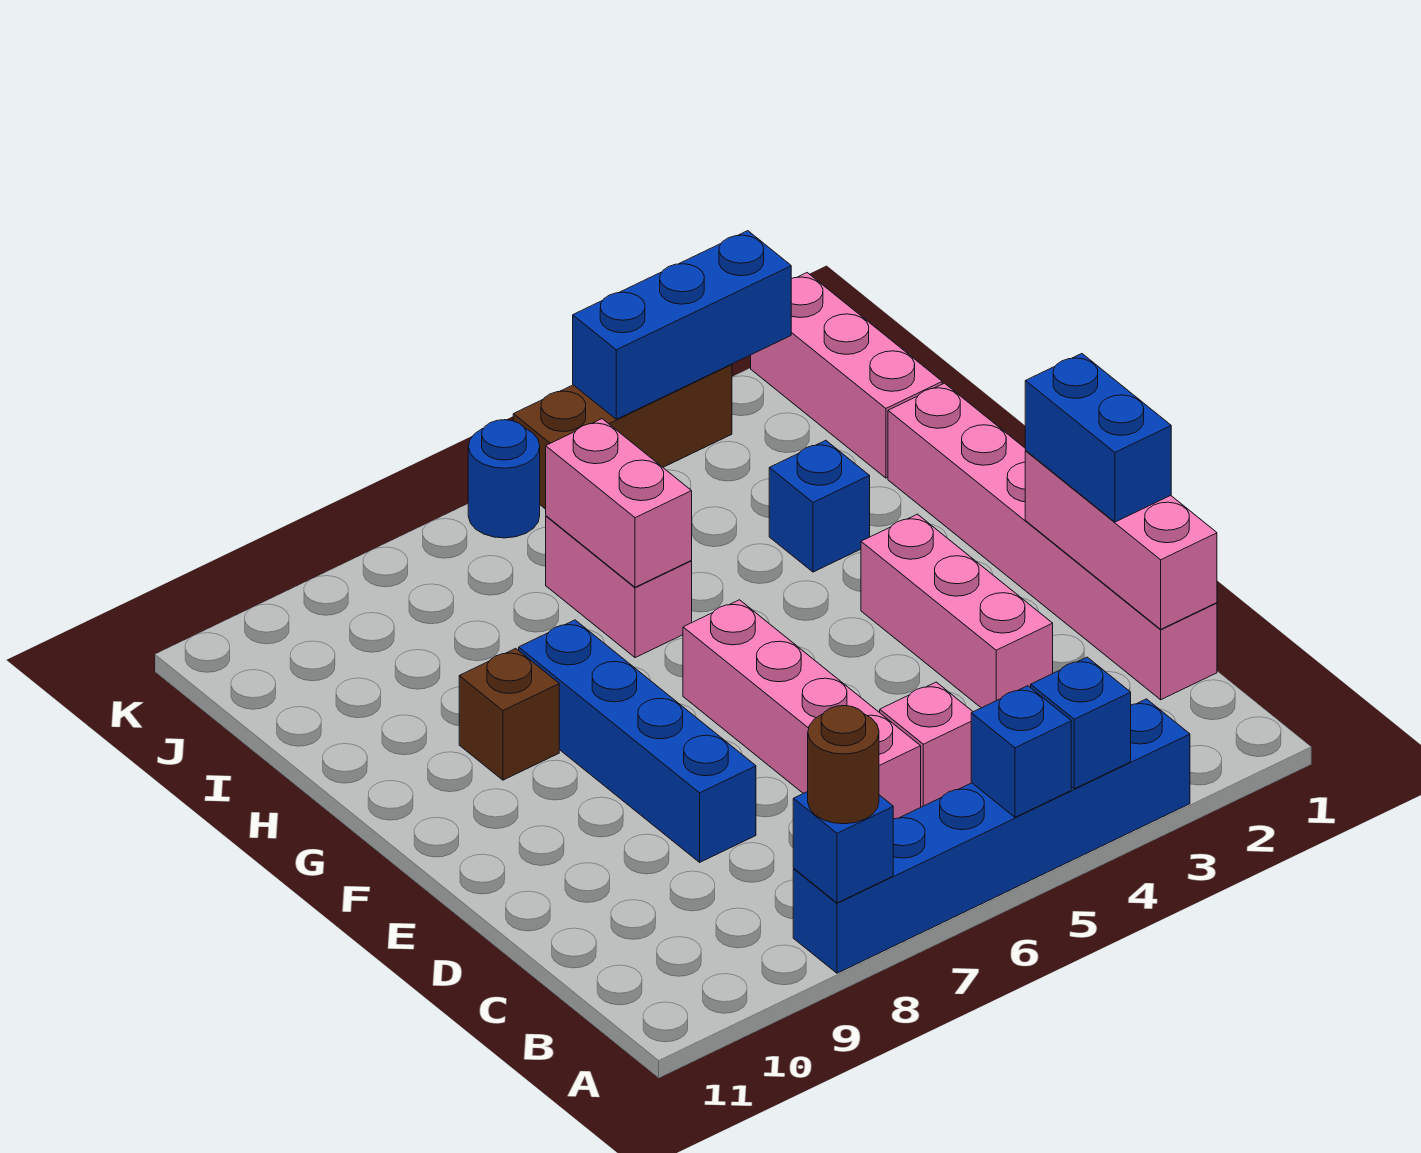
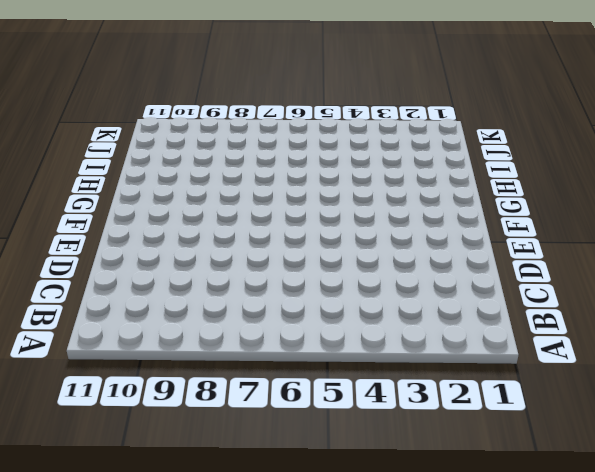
none -> blue brick A3:A8 level 1
none -> pink brick C1:H1 level 1
none -> pink brick C5 level 1

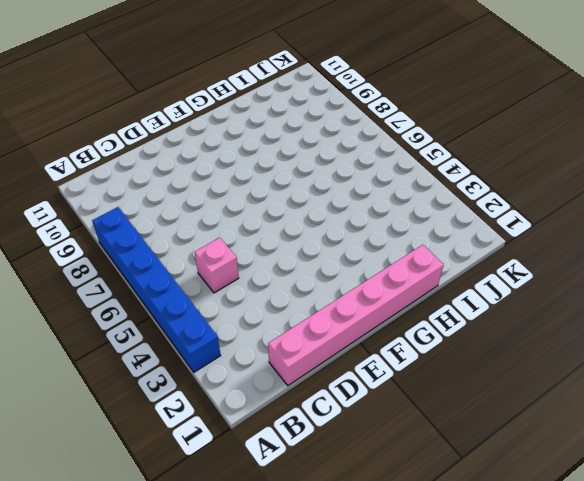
none -> pink brick C6:F6 level 1
none -> pink brick D3:F3 level 1
none -> blue brick D8:G8 level 1

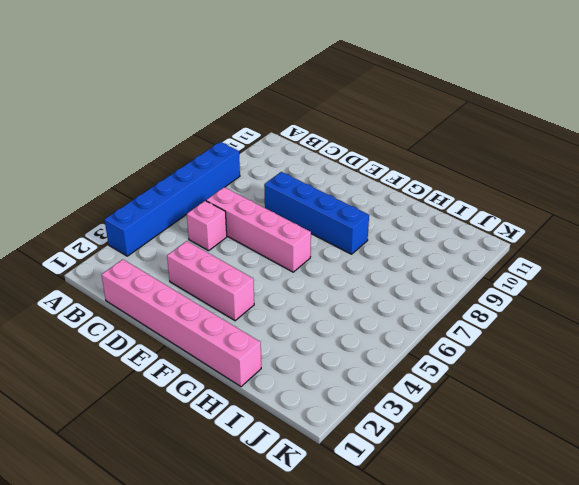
none -> brown brick G9 level 1
none -> blue brick H3 level 1
none -> pink brick H6:I6 level 1

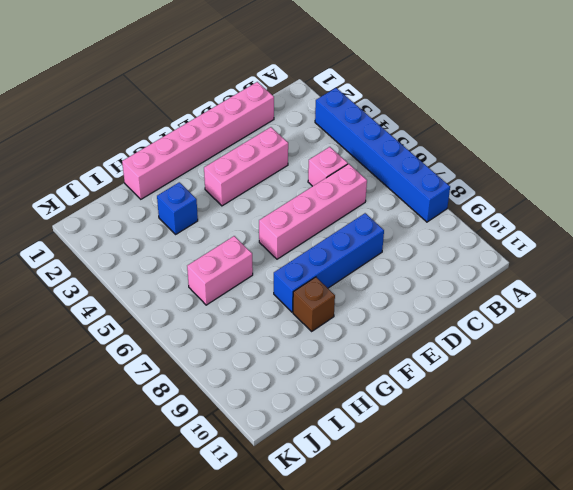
none -> pink brick I1:K1 level 1
none -> brown brick K3:K5 level 1
none -> blue round brick K6 level 1

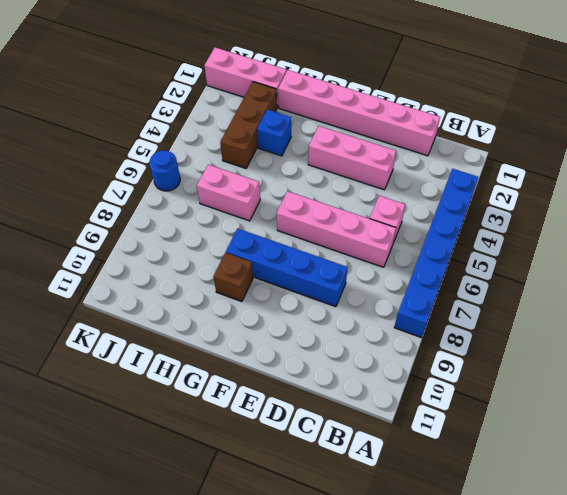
brown brick I2:I4 level 1 -> brown brick K3:K5 level 1
none -> blue brick A4 level 2
none -> blue brick A5 level 2
none -> blue brick A8 level 2

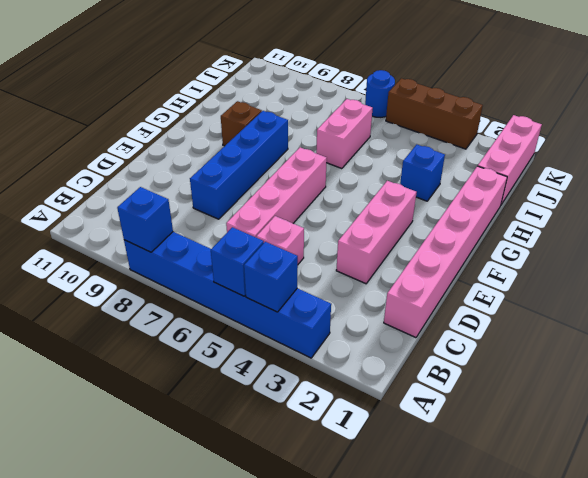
none -> pink brick C1:E1 level 2
none -> pink brick H6:I6 level 2
none -> blue brick K2:K4 level 2

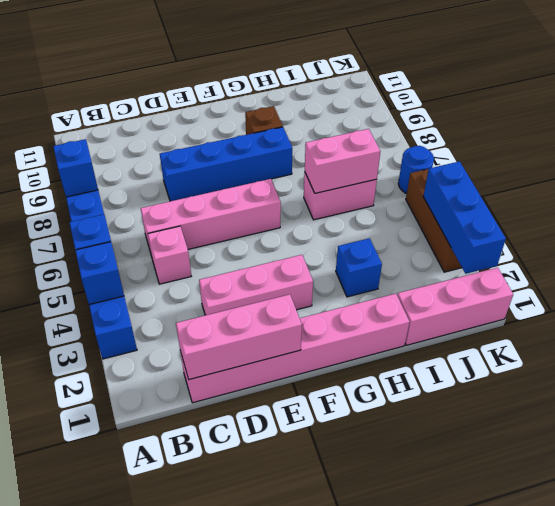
none -> brown round brick A8 level 3
none -> blue brick D1:E1 level 3

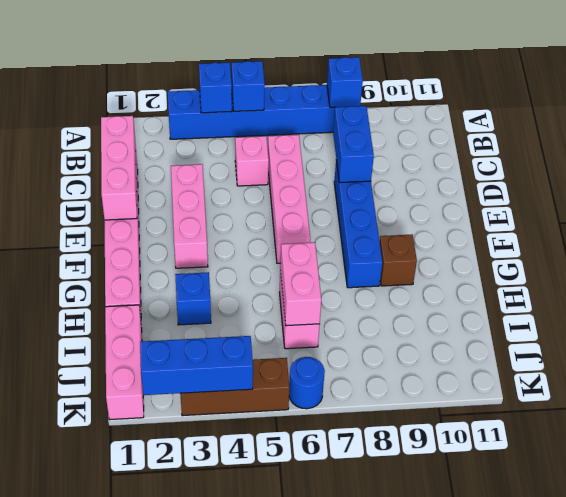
blue brick C8:D8 level 2 -> blue brick D1:E1 level 3
none -> brown round brick A8 level 3

